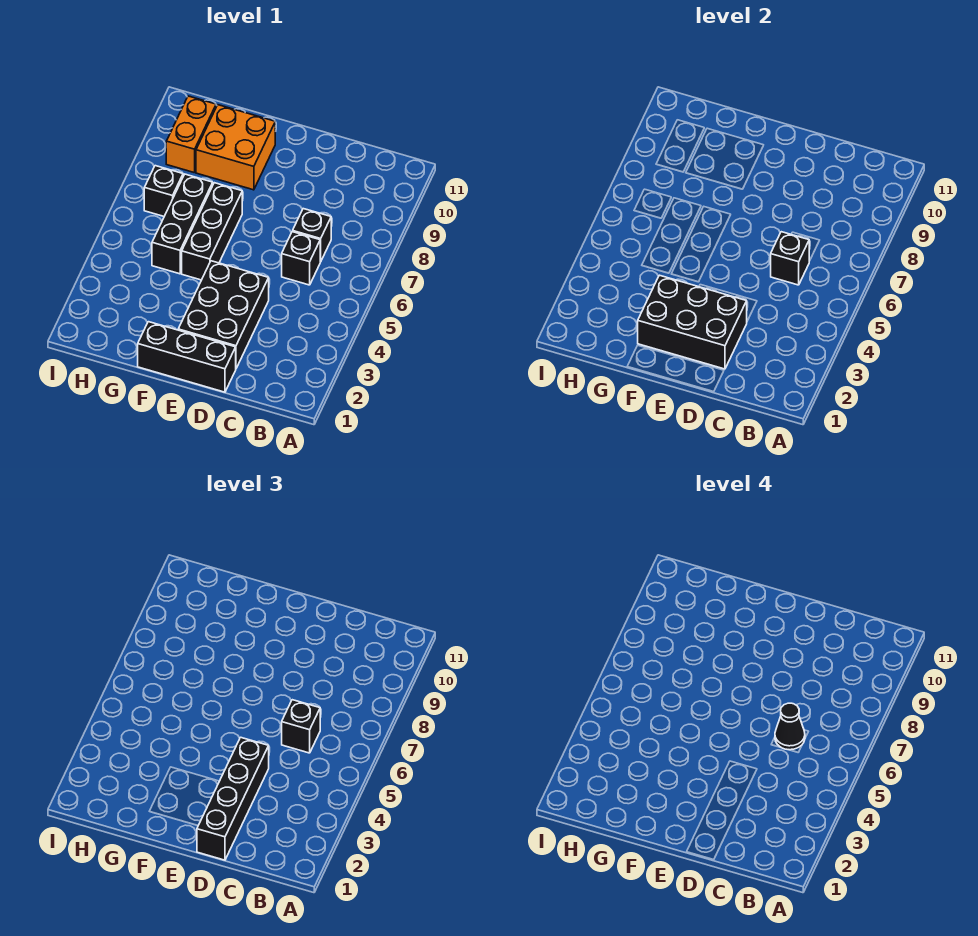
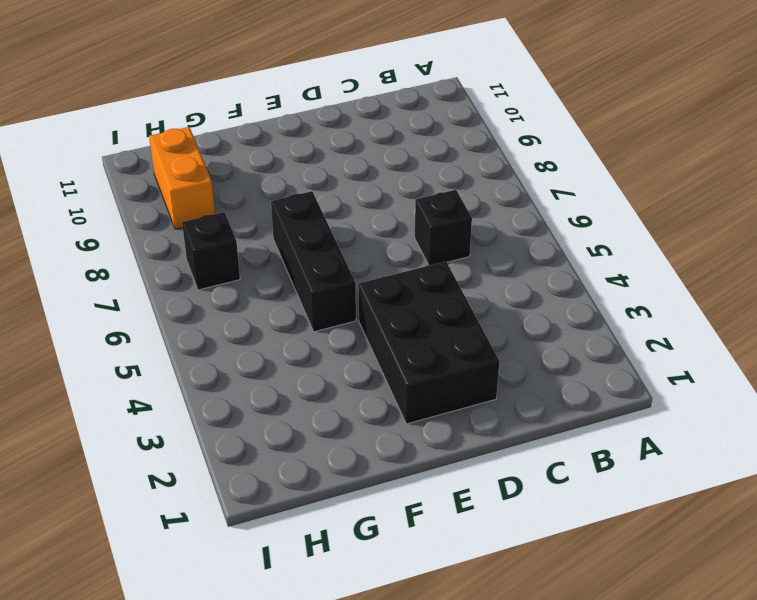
none -> black brick C7 level 1
none -> black brick D1:F1 level 1
none -> orange brick F9:G10 level 1

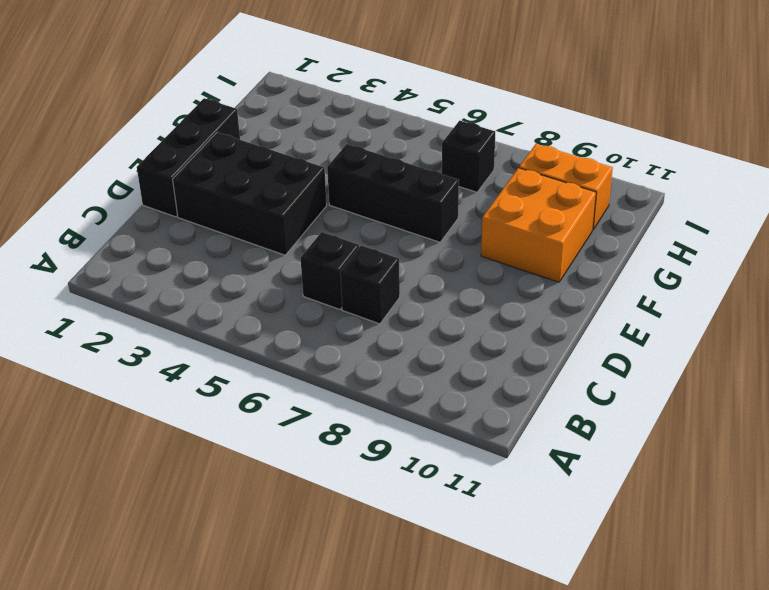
none -> black brick G5:G7 level 1
none -> black brick C6 level 2
none -> black brick D2:F3 level 2

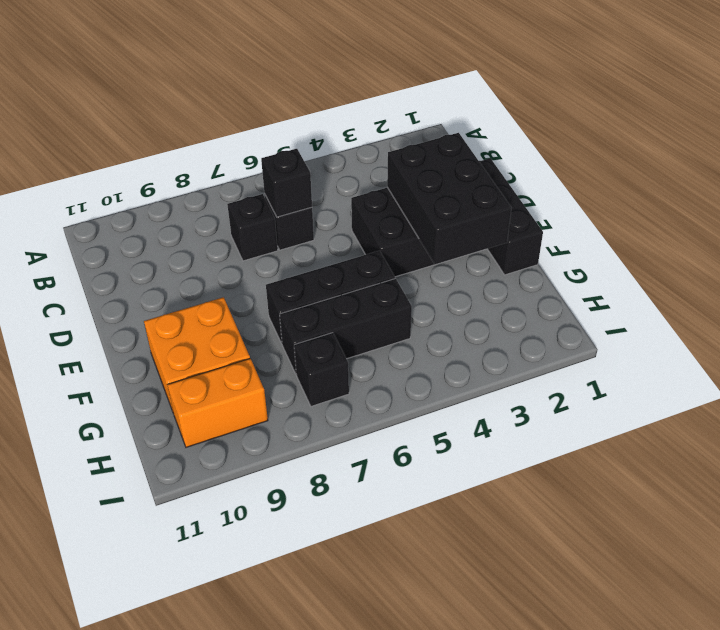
none -> black brick C6 level 3
none -> black brick D1:D4 level 3
none -> black cone C6 level 4

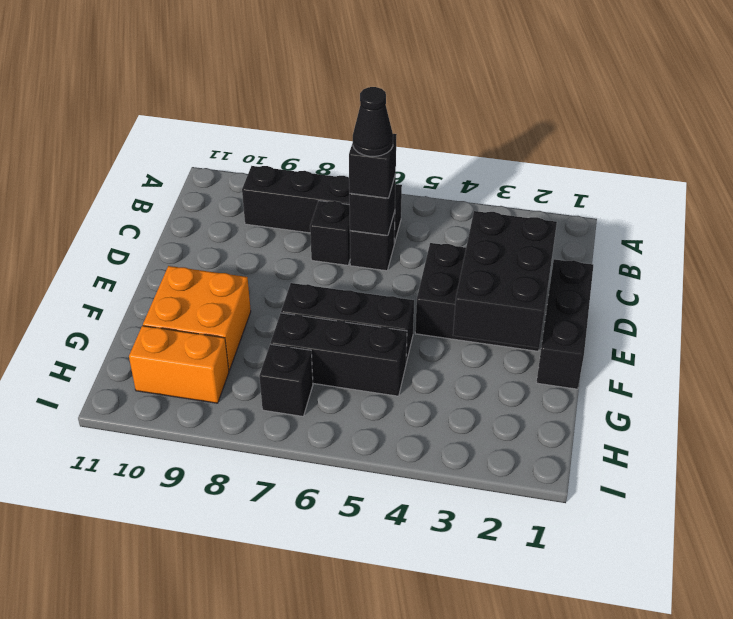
black brick B6:B9 level 1 -> black brick D1:D4 level 3

